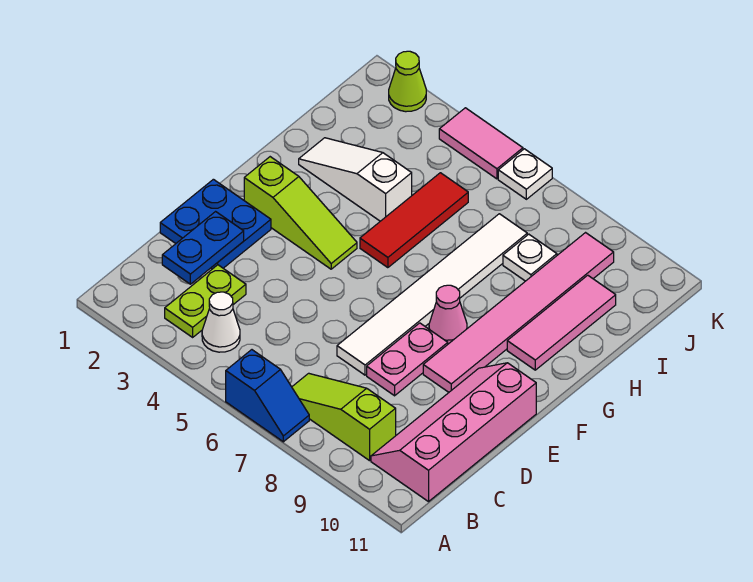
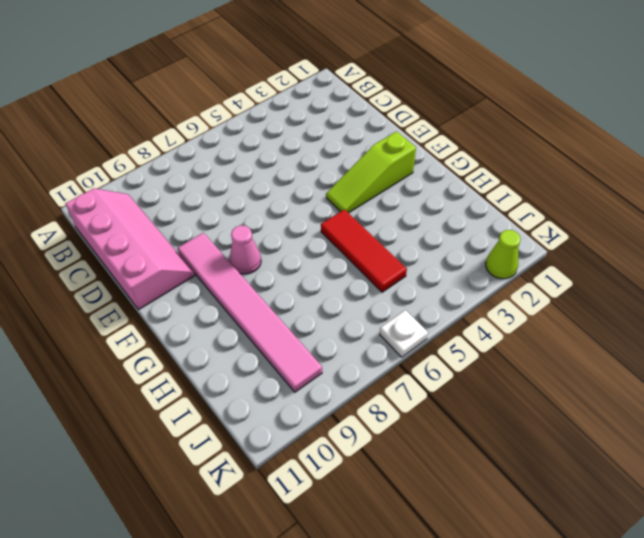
none -> blue slope A6:A7 level 1 top 6
none -> lime plate B3:C3 level 1
none -> white cone B4 level 1

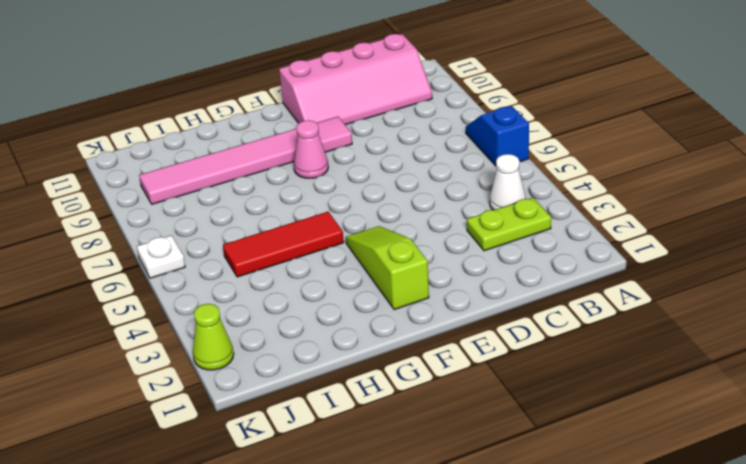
none -> lime slope B7:B9 level 1 top 9
none -> blue plate D1:E2 level 1
none -> white tile D7:I7 level 1

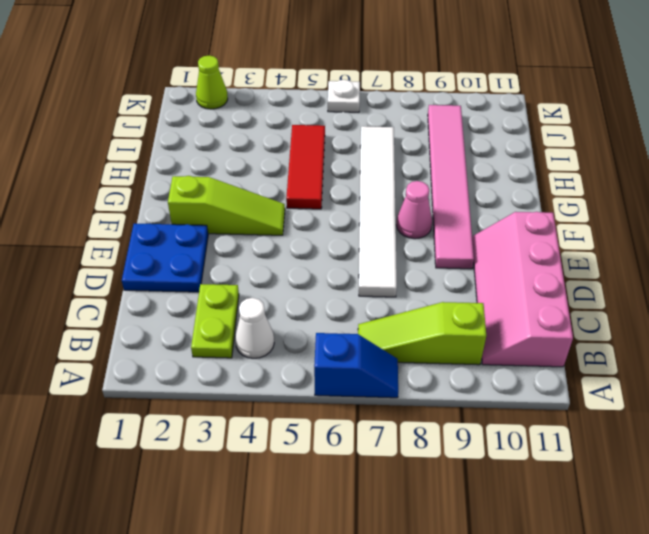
none -> pink plate D8:E8 level 1
none -> pink tile G10:I10 level 1
none -> white slope H2:H4 level 1 top 4

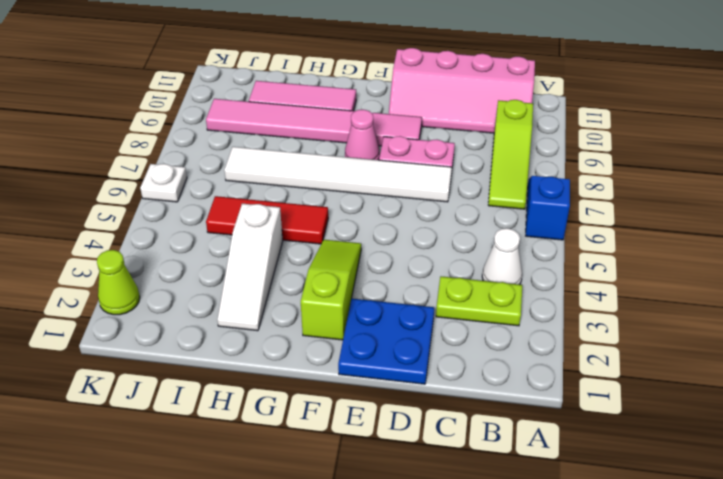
none -> white plate I8 level 1
none -> pink tile K4:K5 level 1
none -> blue plate C2:D2 level 2

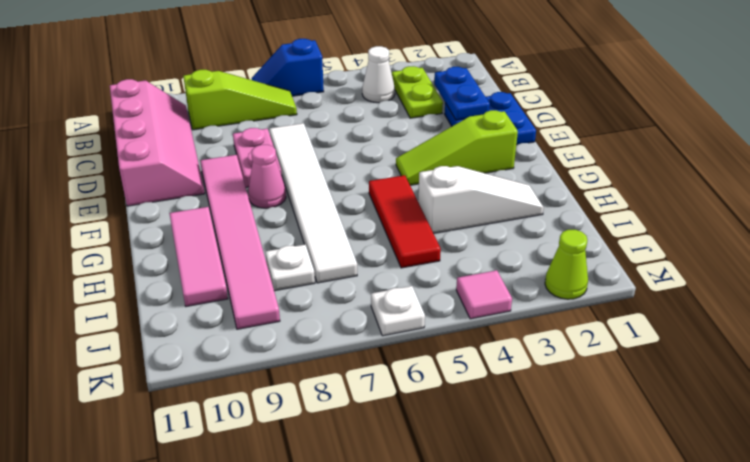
pink tile K4 level 1 -> pink tile K4:K5 level 1

